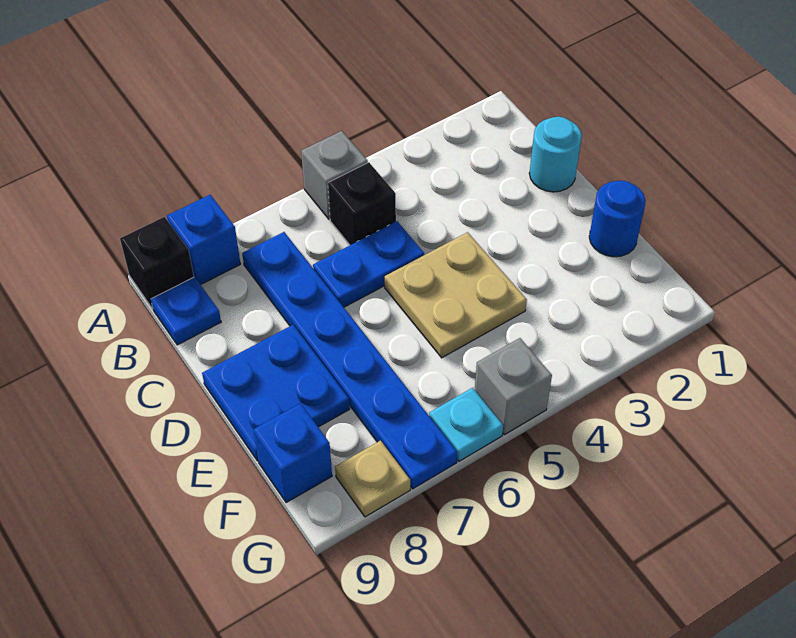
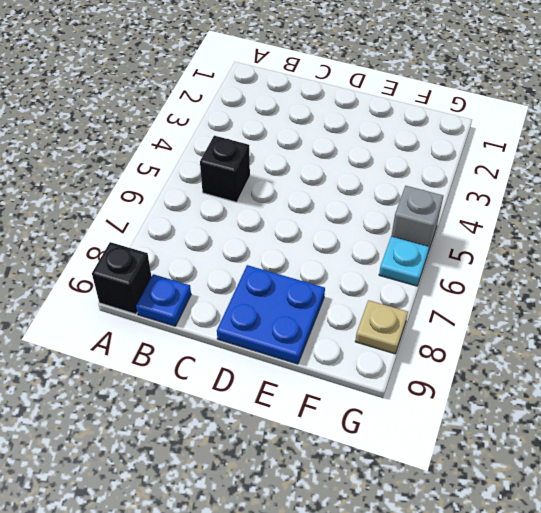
none -> grey brick A5 level 1
none -> blue brick A8 level 1
none -> blue plate B7:G7 level 1

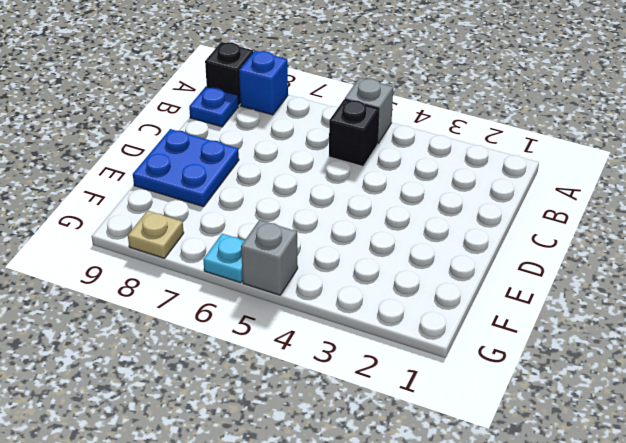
none -> blue plate B7:G7 level 1
none -> cyan round brick C1 level 1
none -> blue plate C5:C6 level 1

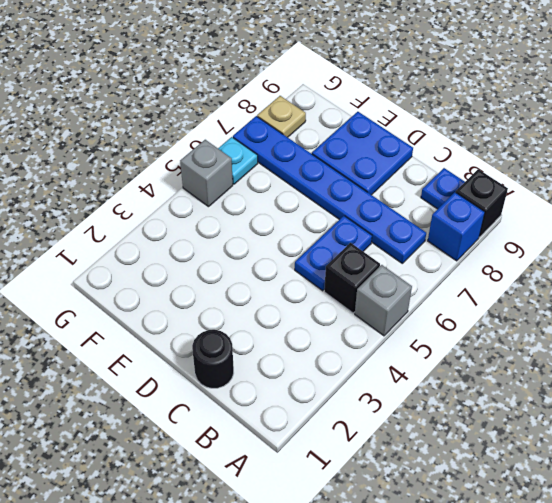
black round brick C1 level 1 -> cyan round brick C1 level 1
none -> tan plate D4:E5 level 1
none -> blue round brick E1 level 1
none -> blue brick F9 level 1

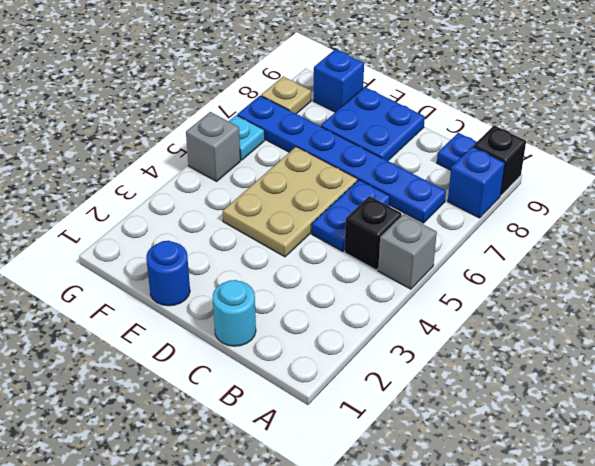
tan plate D4:E6 level 1 -> tan plate D4:E5 level 1

